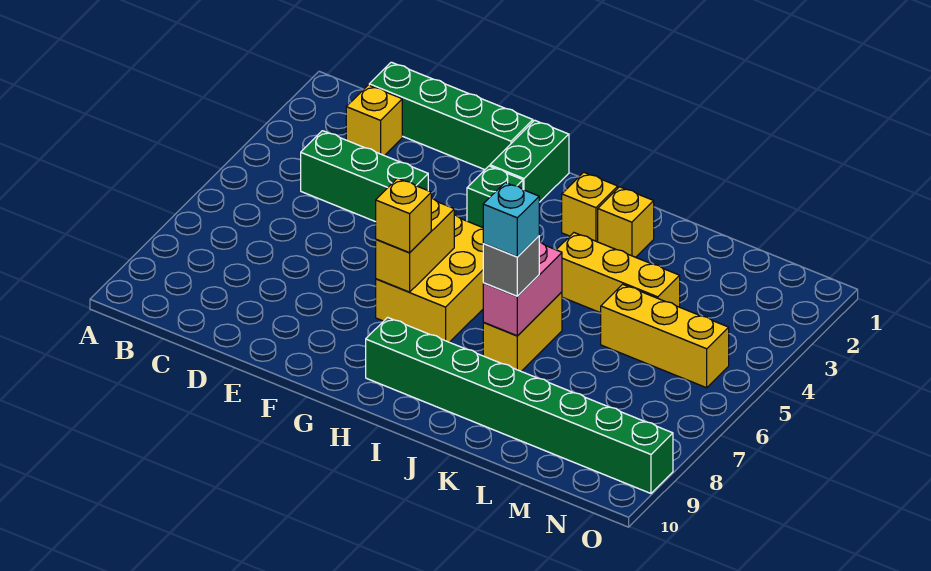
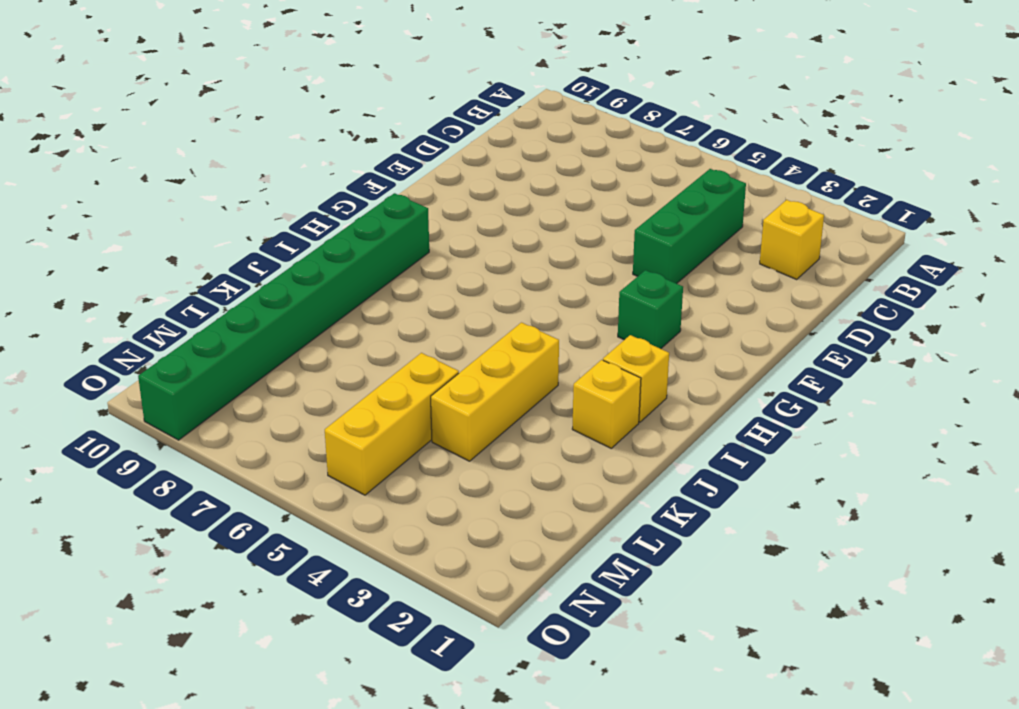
none -> green brick C1:F1 level 1
none -> green brick G1:G2 level 1
none -> yellow brick G5:H7 level 1

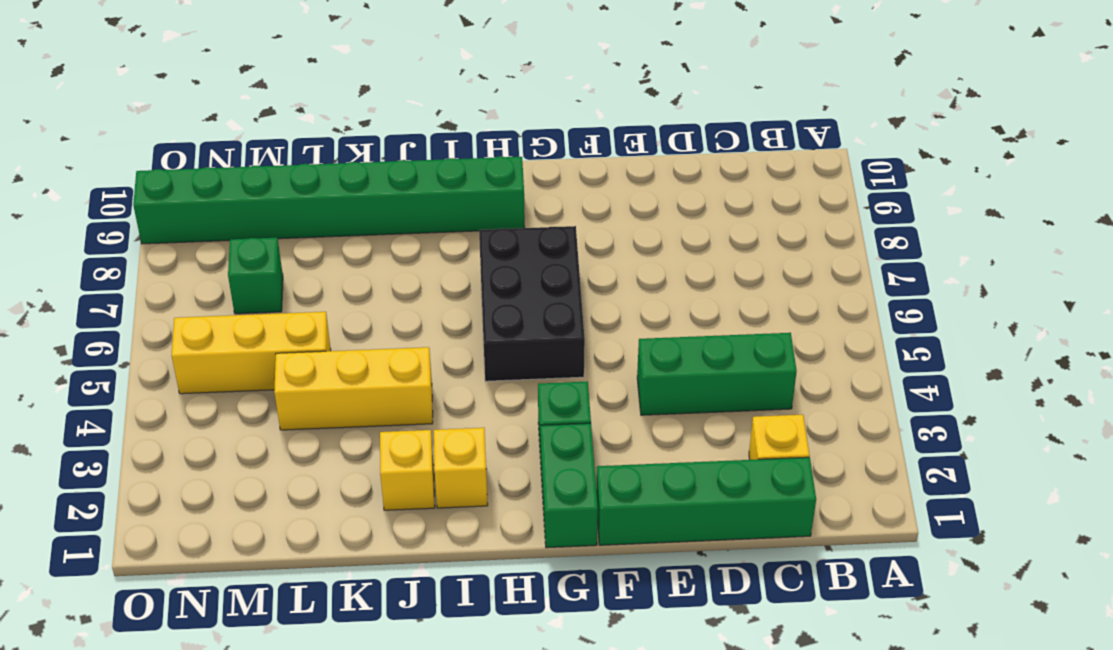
black brick G5:H7 level 1 -> yellow brick G5:H7 level 1
green brick M7 level 1 -> none
none -> yellow brick J6:J7 level 1
none -> yellow brick G6:G7 level 2
none -> pink brick J6:J7 level 2

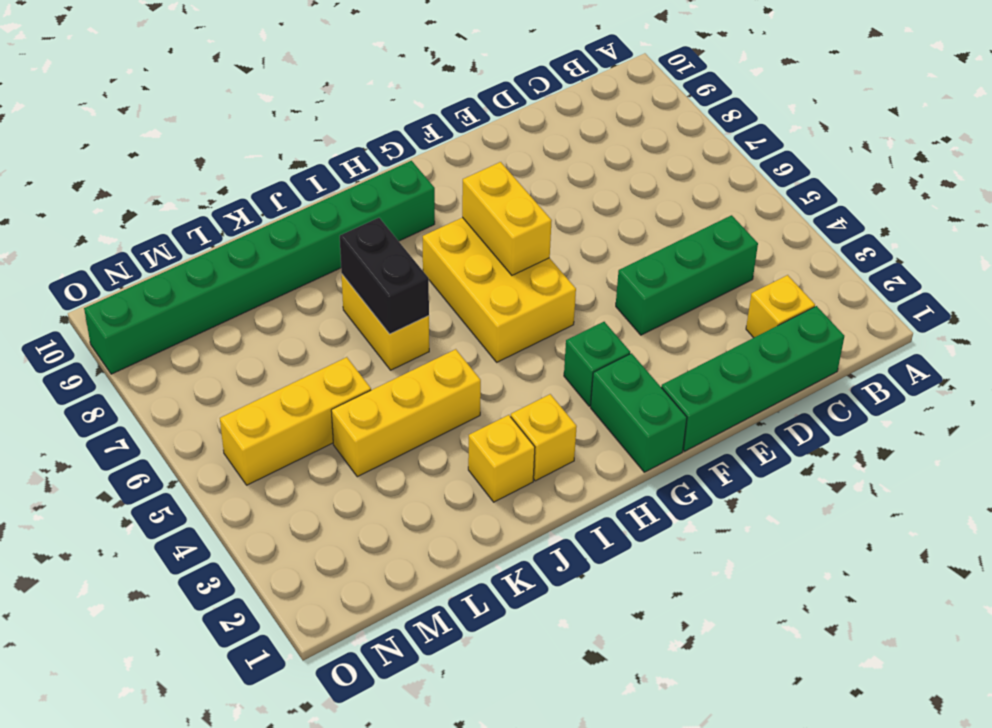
black brick J6:J7 level 2 -> pink brick J6:J7 level 2
none -> yellow brick G7 level 3
none -> grey brick J7 level 3
none -> cyan brick J7 level 4

